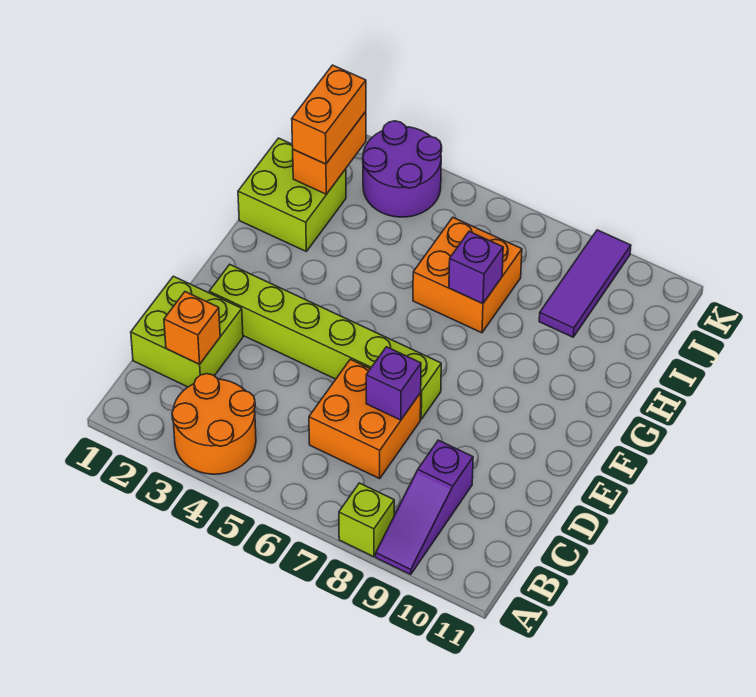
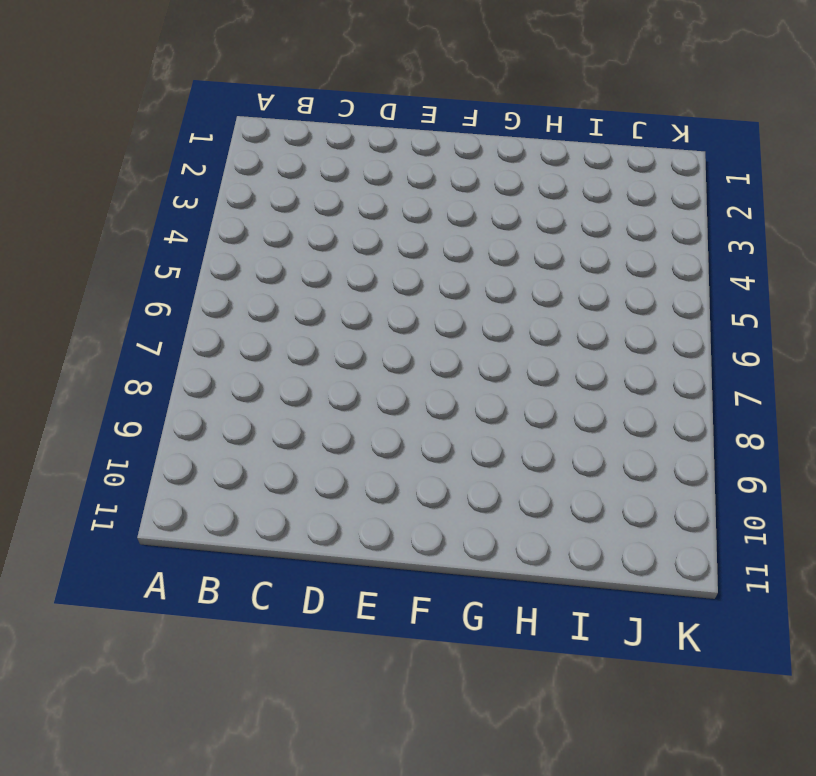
none -> orange round brick A3:B4 level 1
none -> lime brick A8 level 1
none -> purple slope A9:C9 level 1 top C

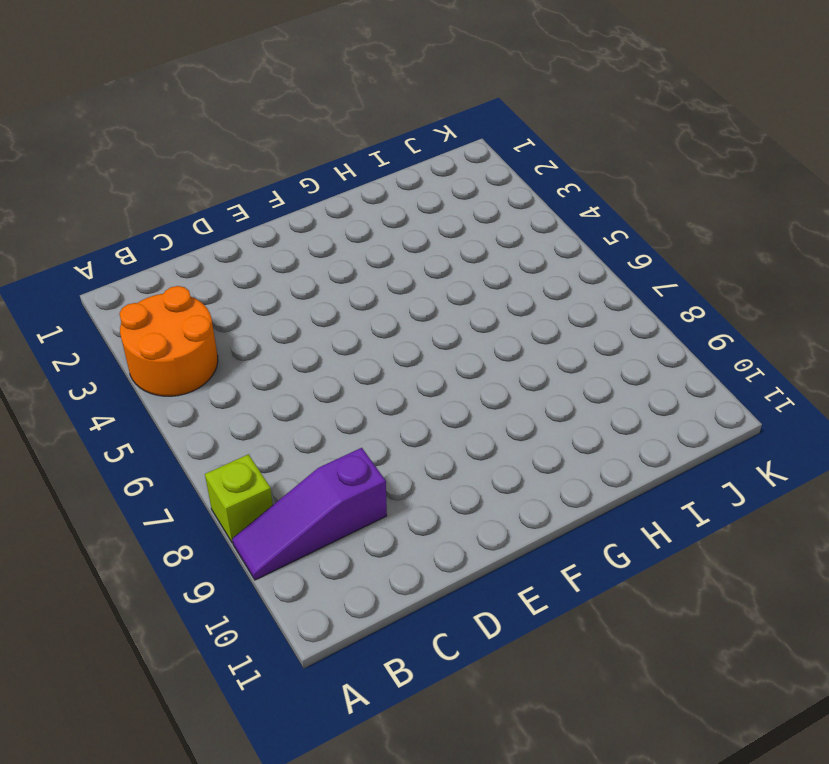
none -> lime brick C1:D2 level 1
none -> orange brick C6:D7 level 1
none -> lime brick E2:E7 level 1

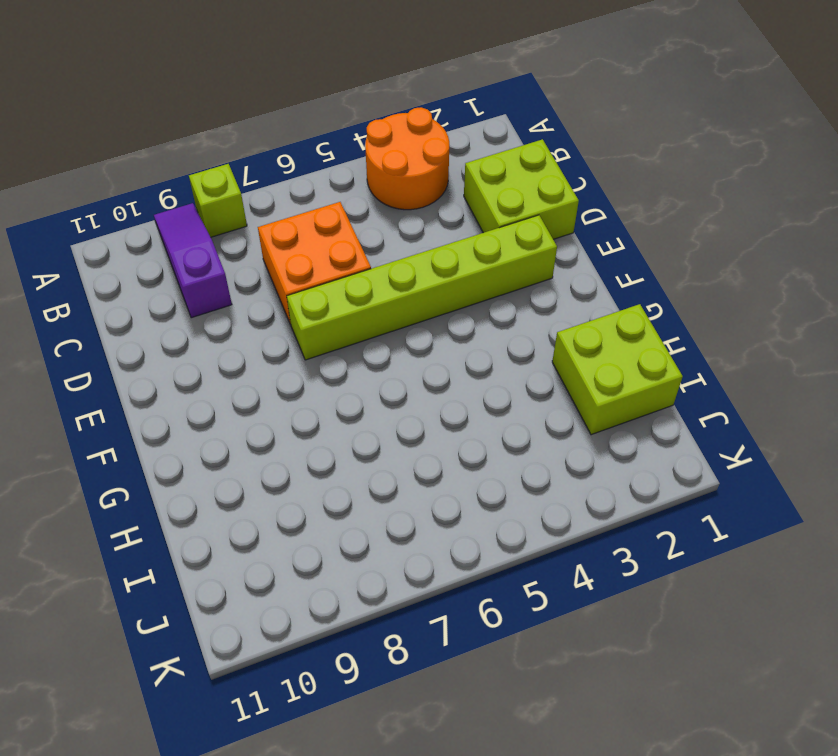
none -> orange brick H6:I7 level 1
none -> purple tile I9:K9 level 1
none -> purple round brick J3:K4 level 1

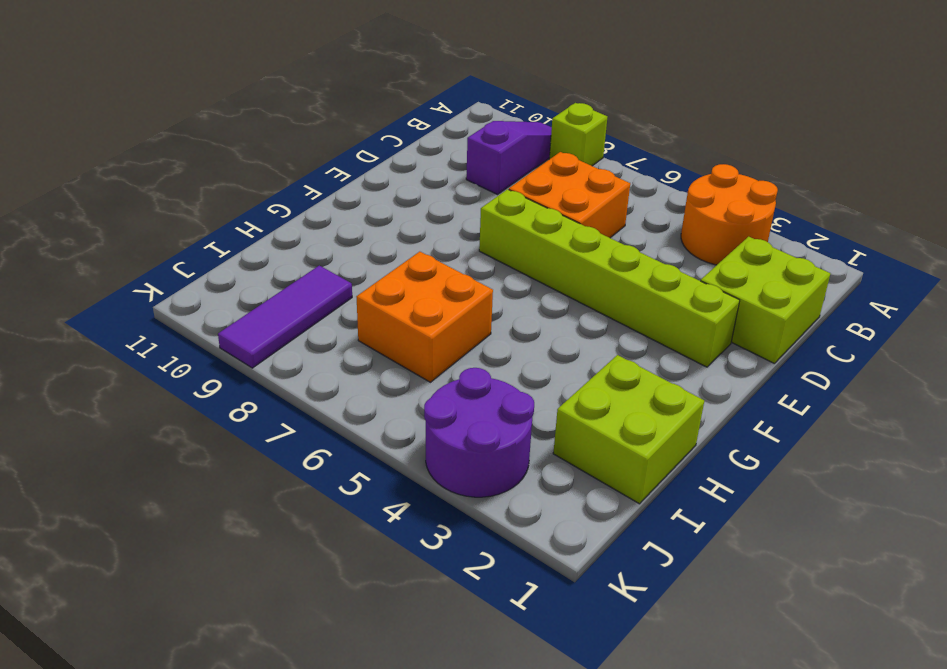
none -> orange brick C2 level 2
none -> purple brick D7 level 2
none -> purple brick H7 level 2

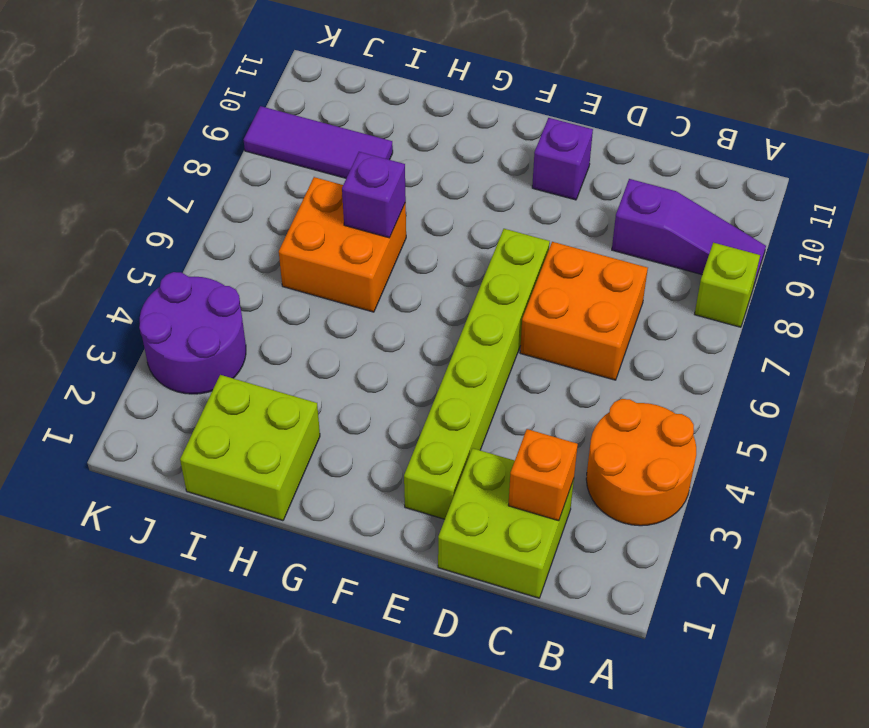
purple brick E10 level 1 -> purple brick D7 level 2
none -> orange brick I2:J2 level 2
none -> orange brick I2:J2 level 3

